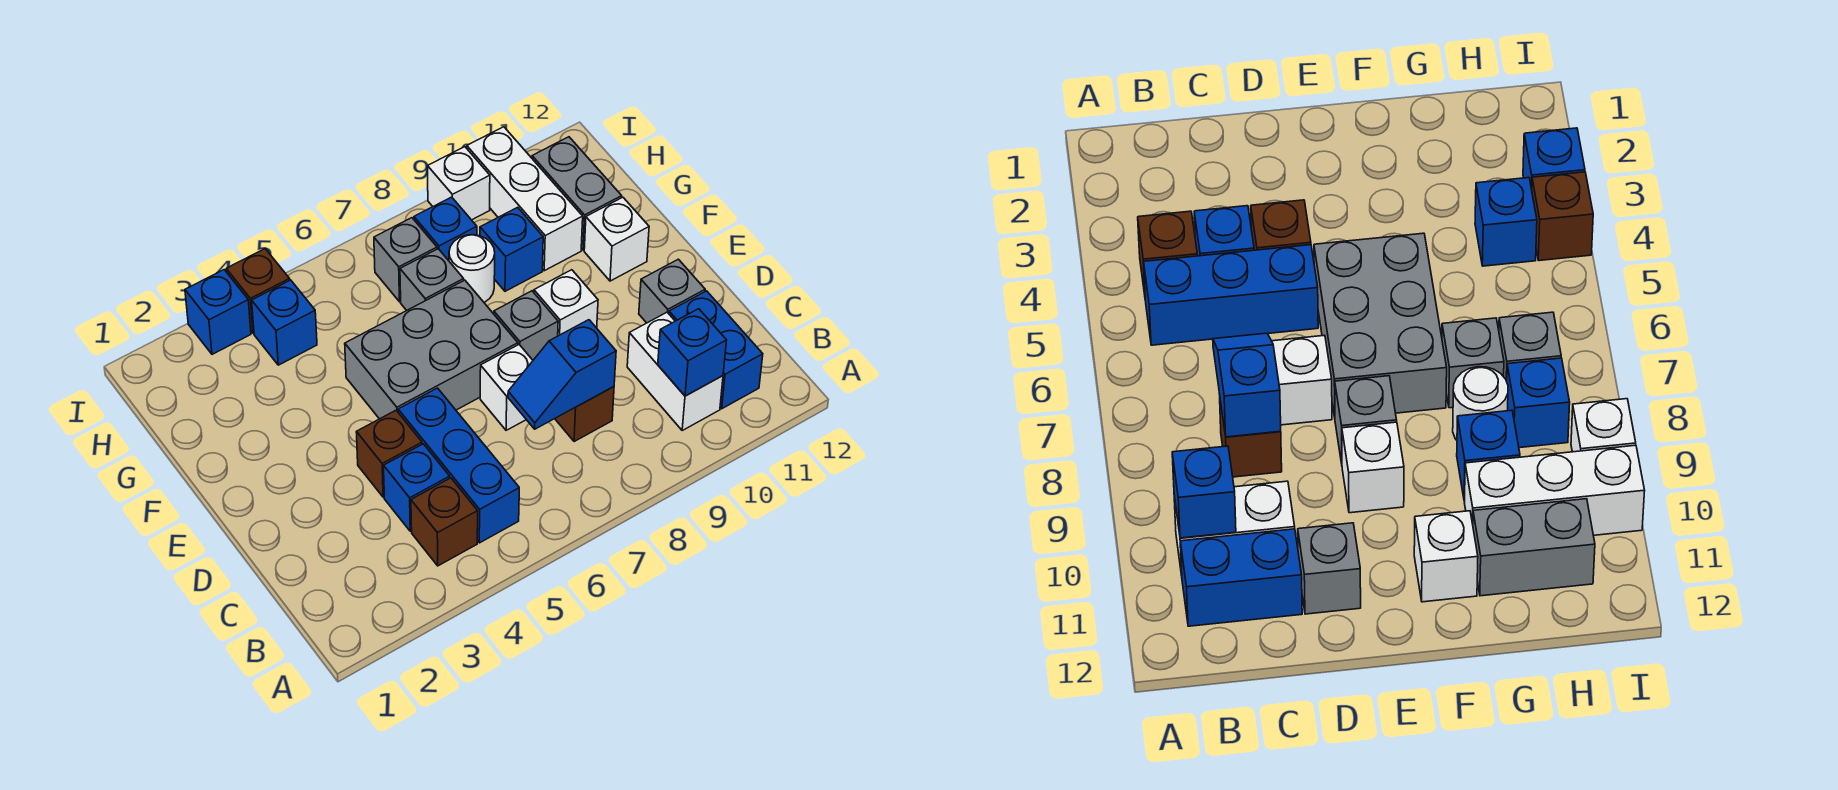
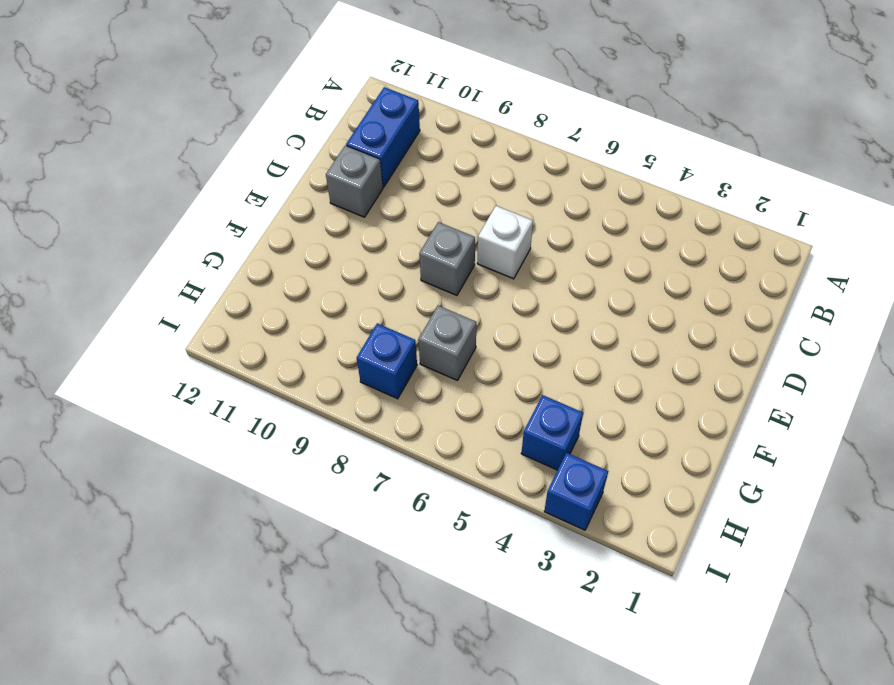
none -> brown brick B4 level 1
none -> blue brick B5:D5 level 1
none -> white brick B10:C10 level 1

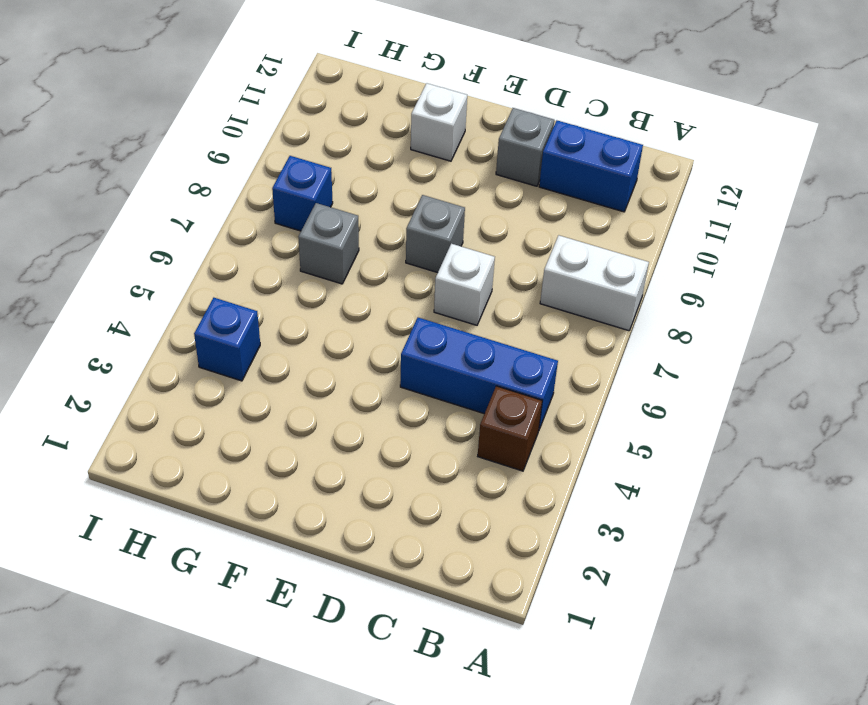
white brick A8:B8 level 1 -> white brick B10:C10 level 1
none -> blue brick C4 level 1
none -> brown brick C8 level 1
none -> brown brick D4 level 1

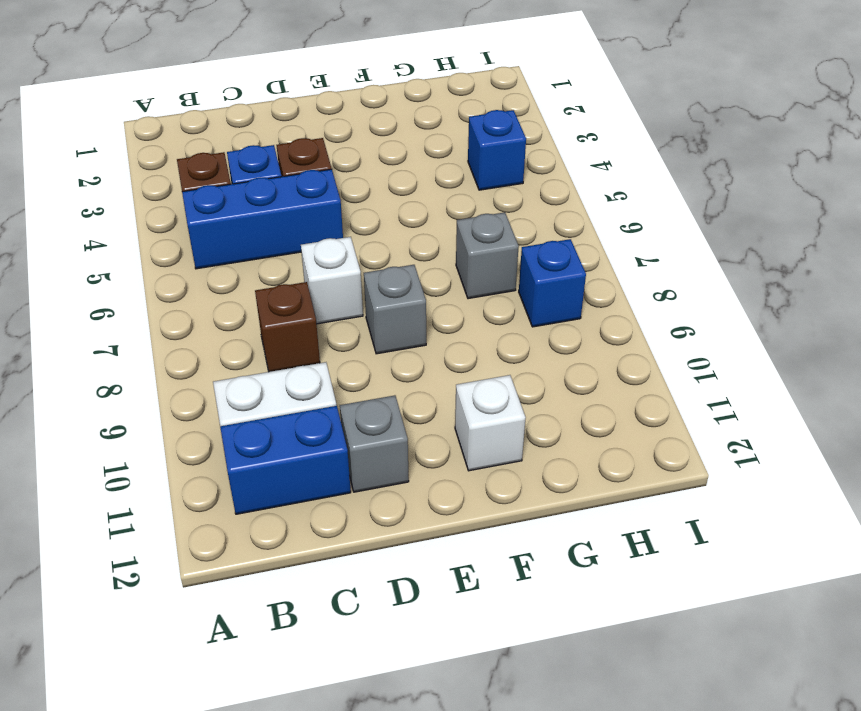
none -> grey brick E5:F7 level 1
none -> white brick E9 level 1
none -> white round brick G8 level 1

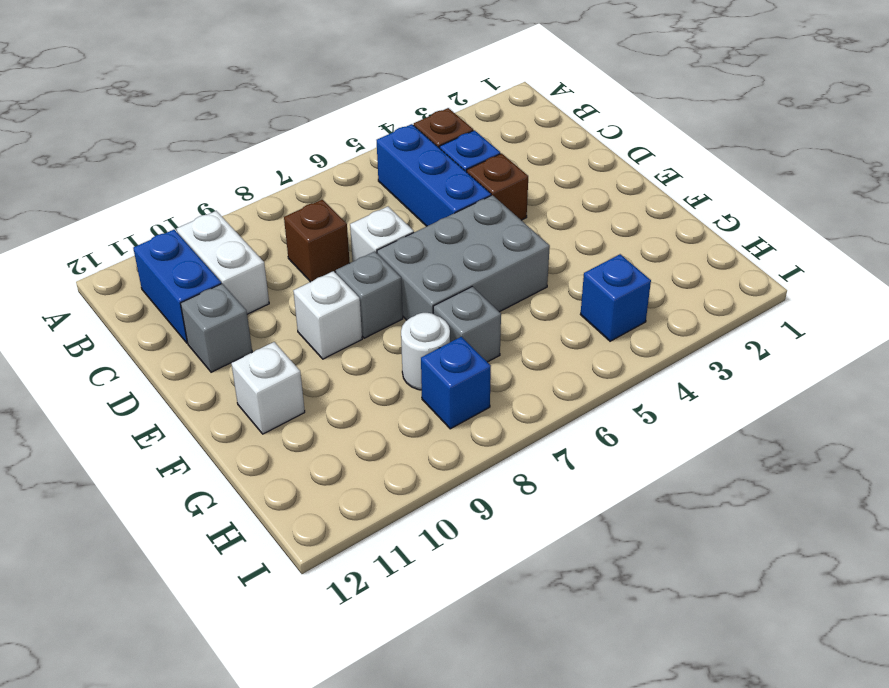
none -> blue brick G9 level 1
none -> white brick G10:I10 level 1
none -> grey brick G11:H11 level 1

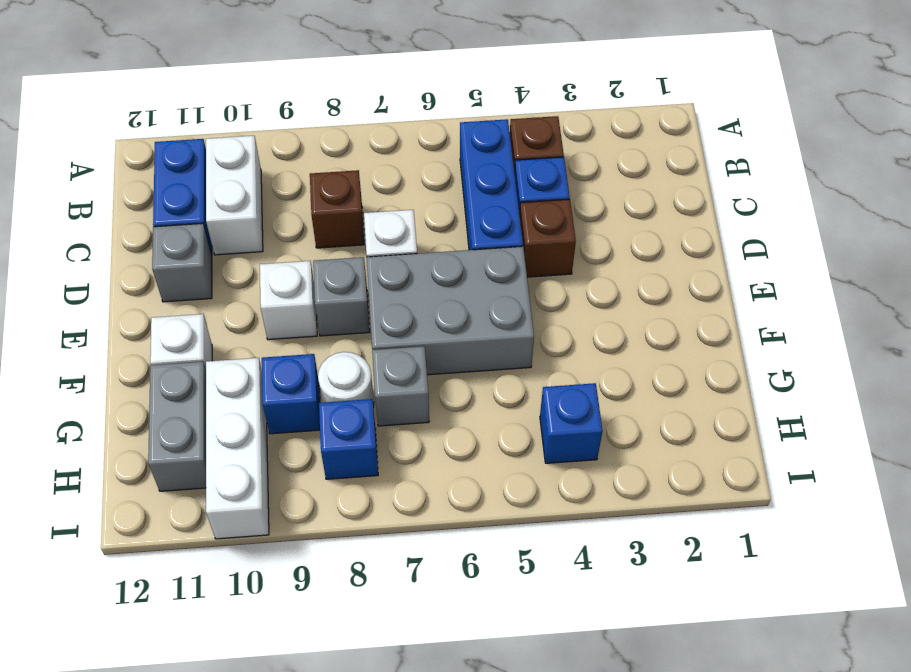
none -> grey brick H7 level 1
none -> blue brick I3 level 1
none -> brown brick I4 level 1

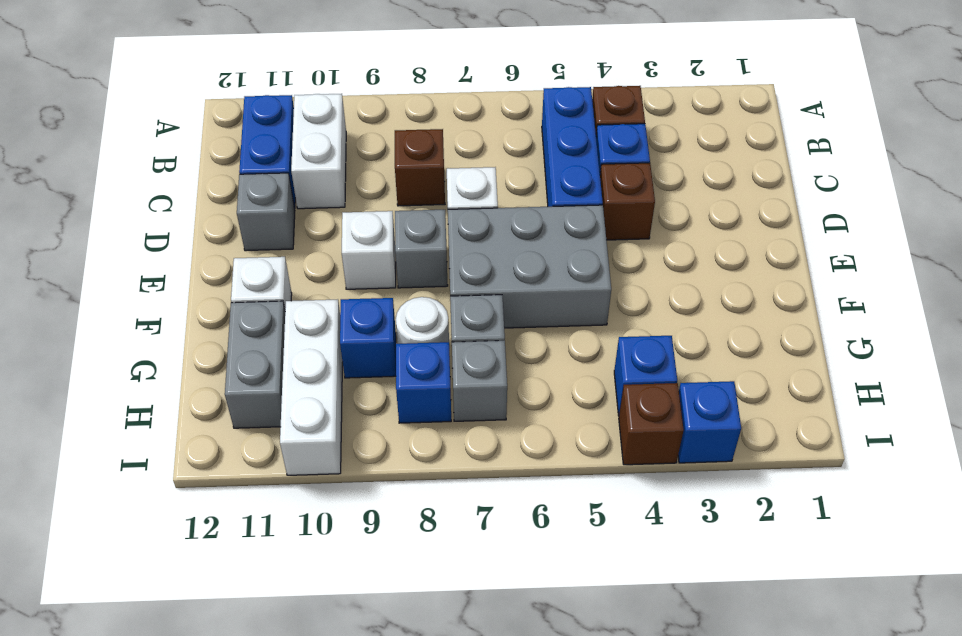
none -> white brick I9 level 1
none -> blue brick B10 level 2
none -> blue slope C7:C8 level 2 top 8

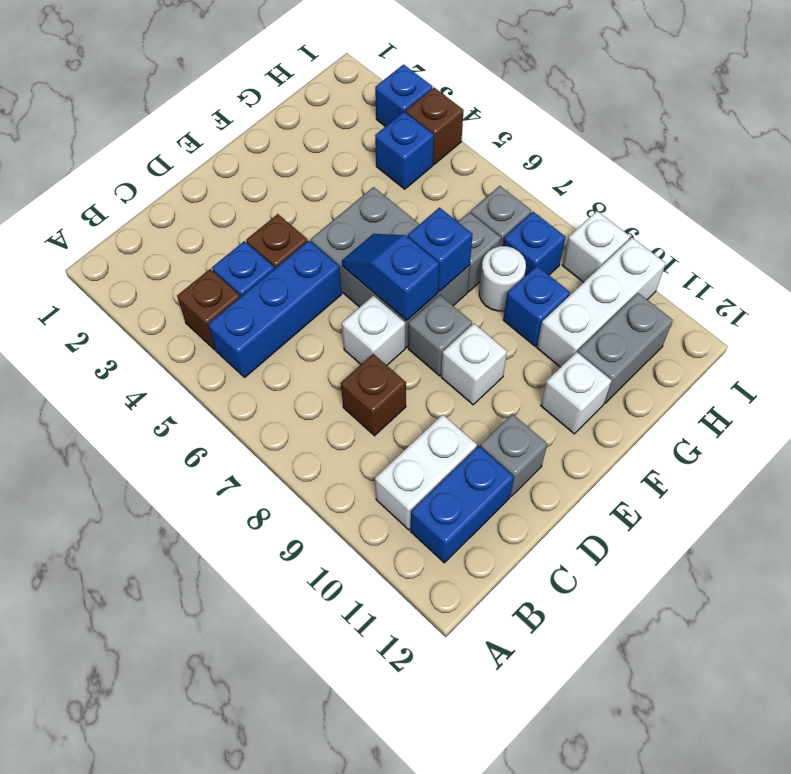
blue slope E6:E7 level 2 top 7 -> blue slope C7:C8 level 2 top 8
blue brick F7 level 2 -> blue brick B10 level 2

